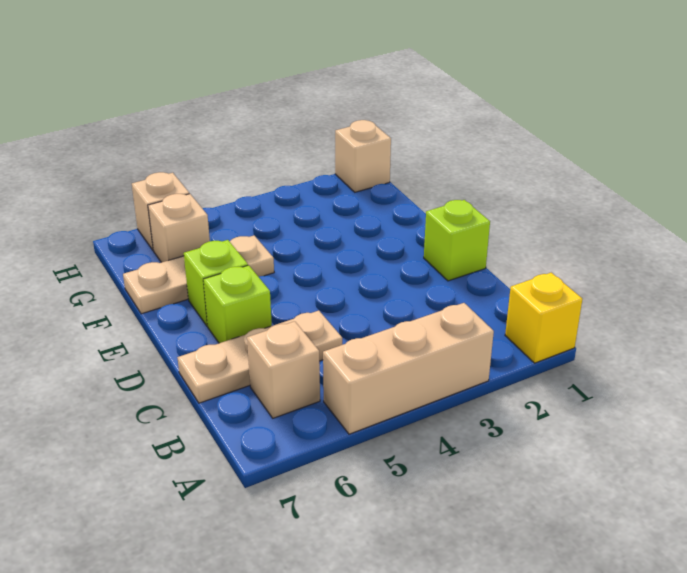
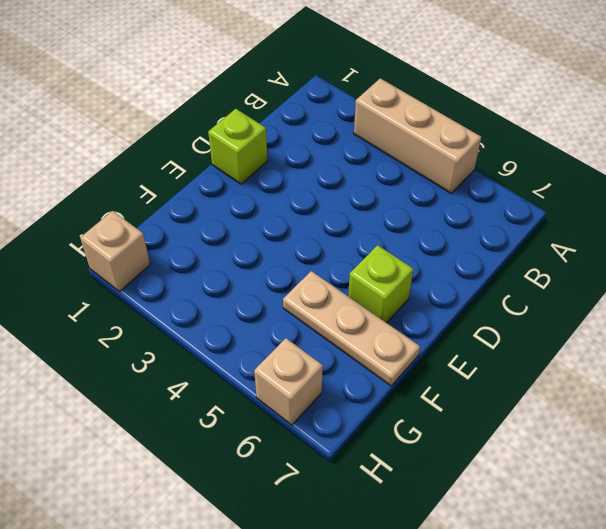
none -> yellow brick A1 level 1
none -> tan brick B6 level 1

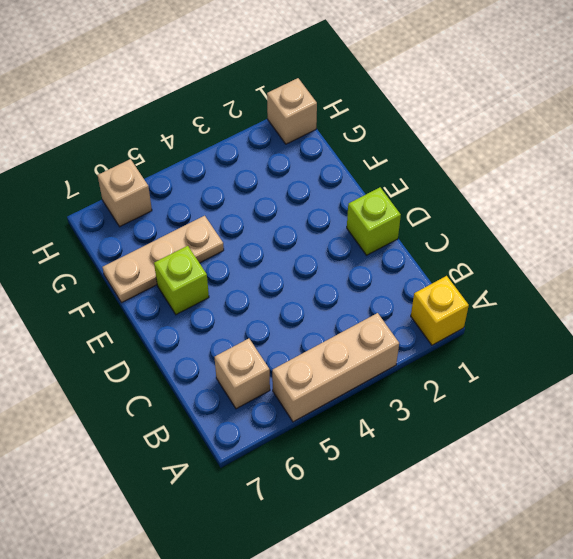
none -> tan plate C5:C7 level 1
none -> lime brick D6 level 1

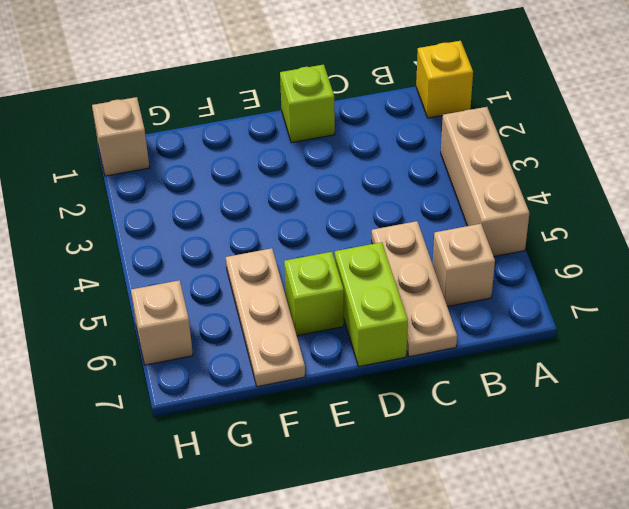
lime brick D6:D7 level 1 -> lime brick D6 level 1
none -> tan brick G6 level 1

